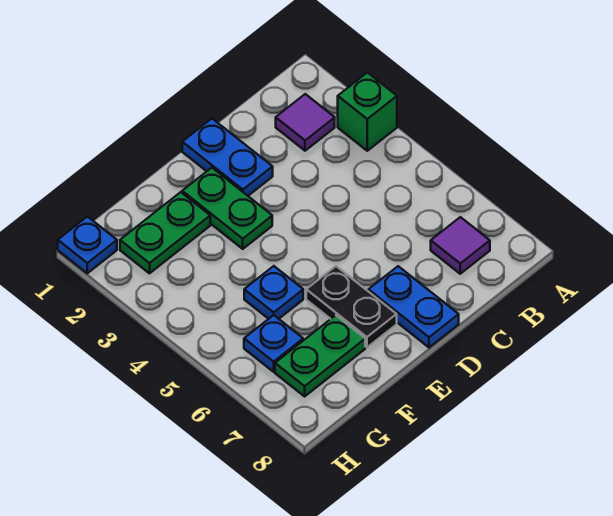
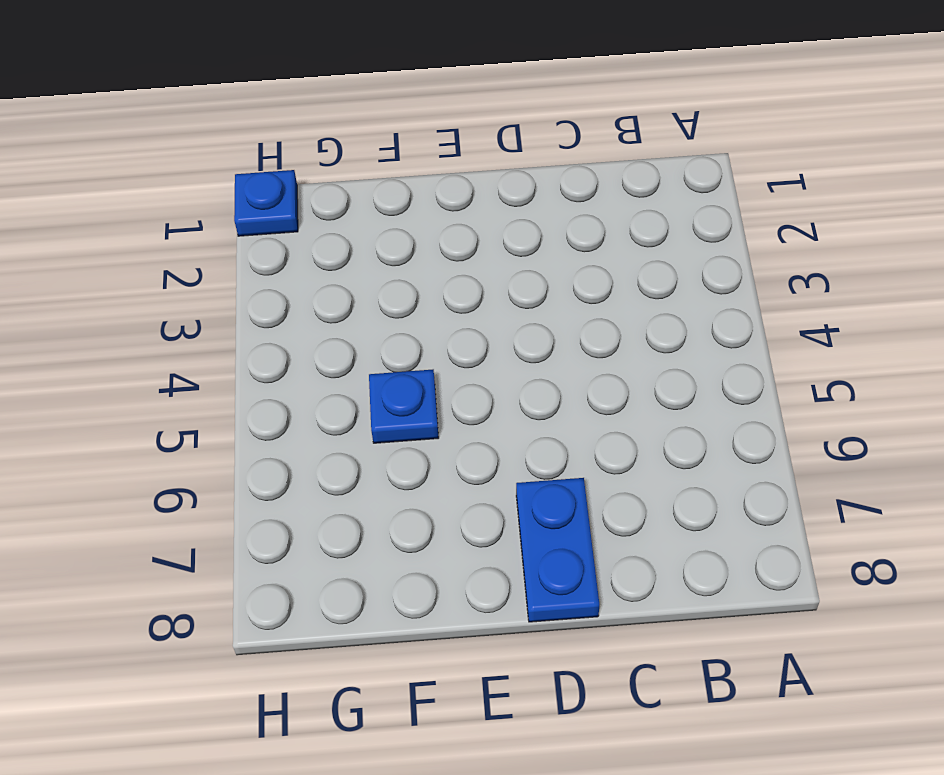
none -> green brick A3 level 1
none -> purple tile B2 level 1
none -> purple tile B7 level 1

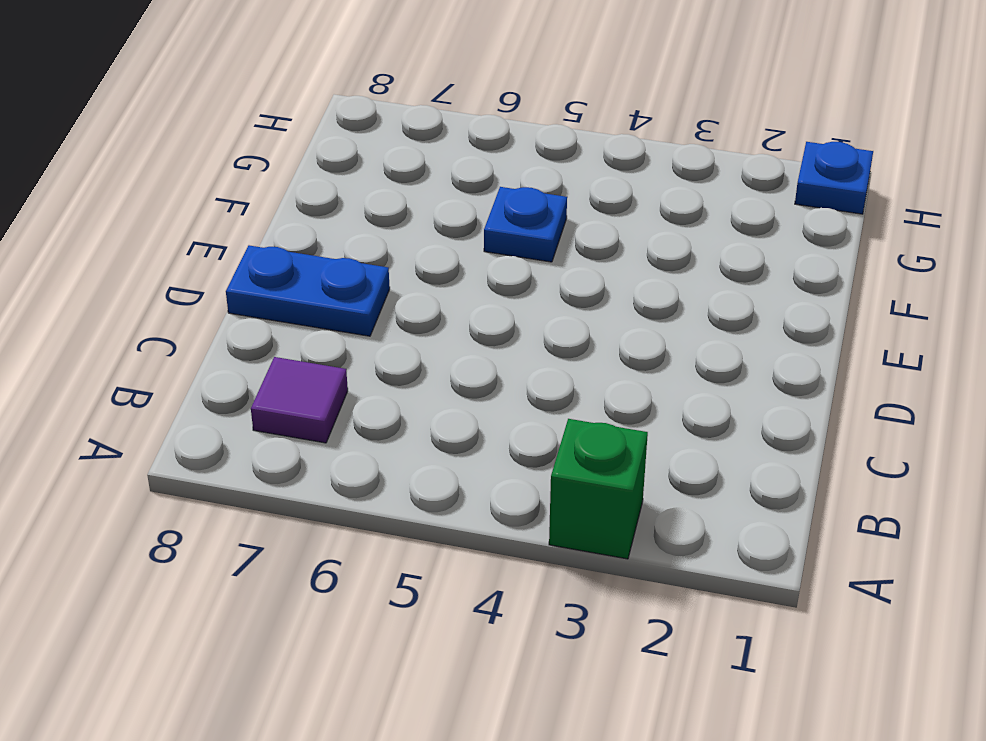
none -> purple tile B2 level 1
none -> blue plate D1:D2 level 1
none -> green plate E2:E3 level 1

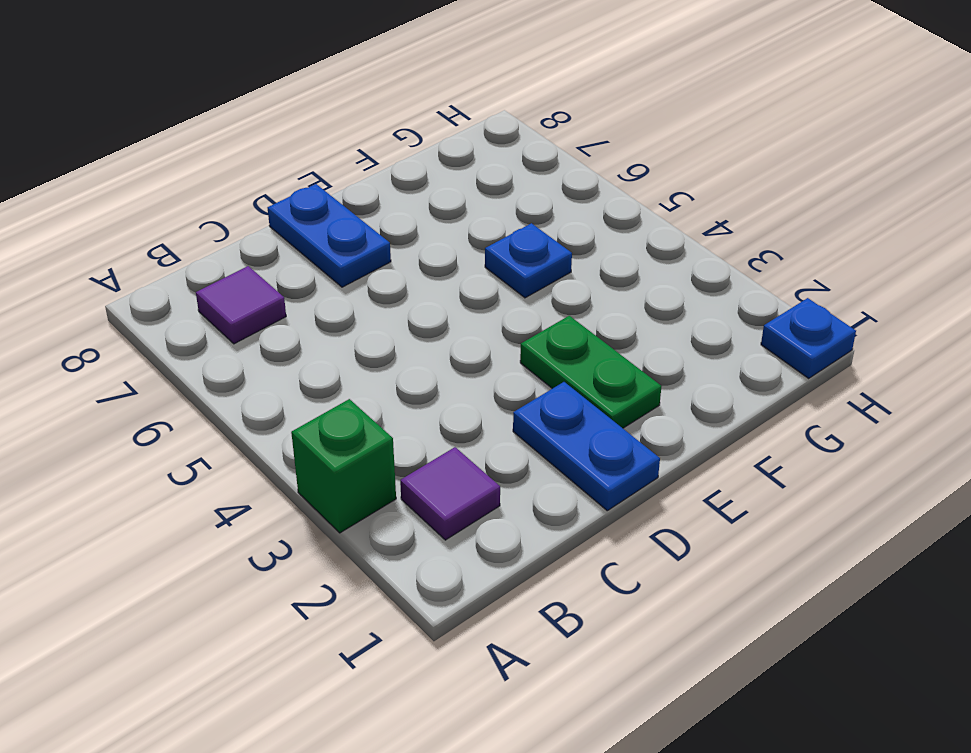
none -> black plate E6:E7 level 1
none -> green plate F2:G2 level 1
none -> green plate F7:G7 level 1

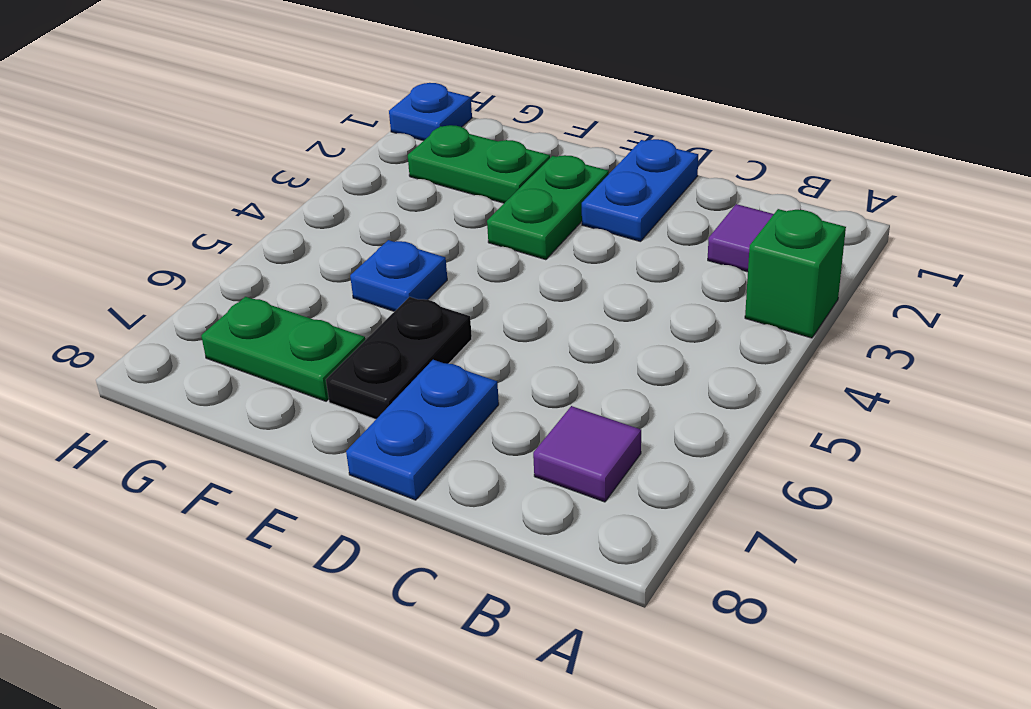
none -> blue plate G6 level 1

